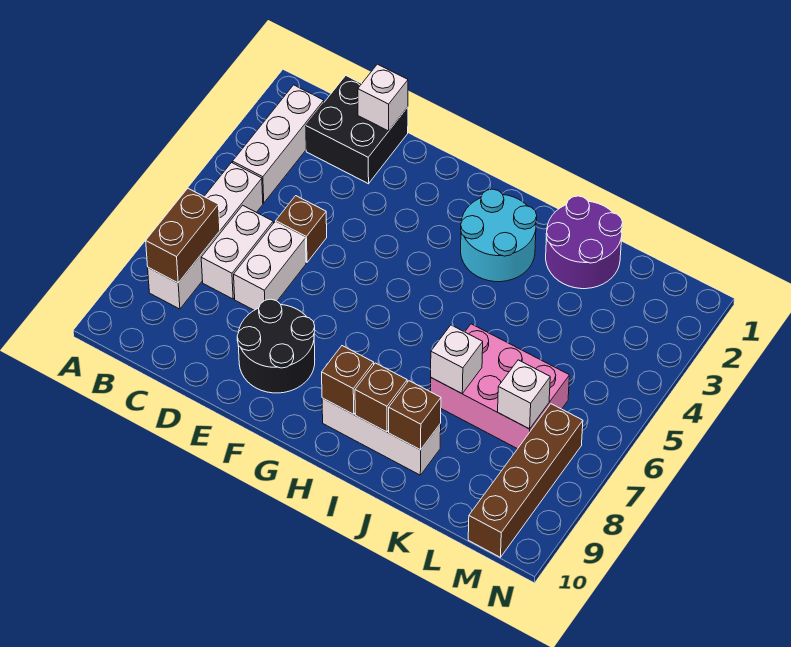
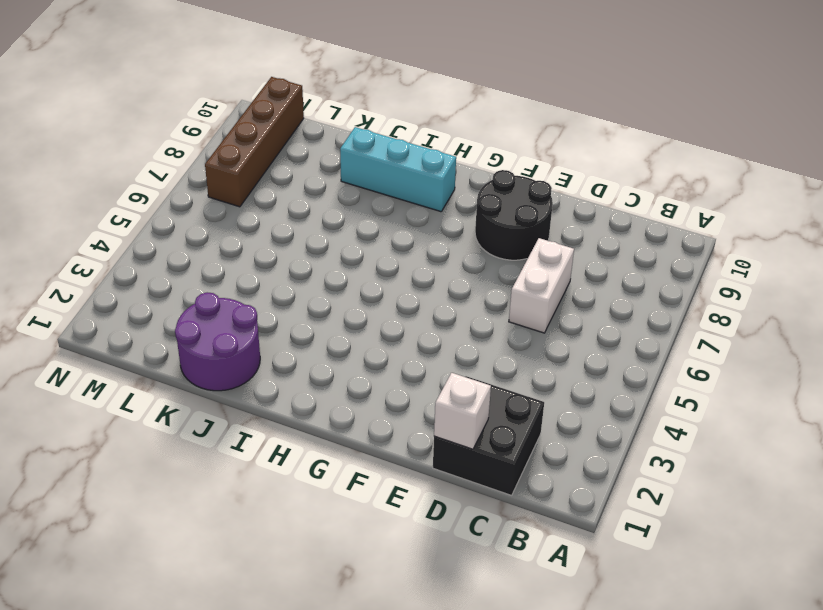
cyan brick H9:J9 level 1 -> white brick H9:J9 level 1
none -> white brick B2:B4 level 1
none -> white brick B5:B8 level 1
none -> white brick C6:C7 level 1

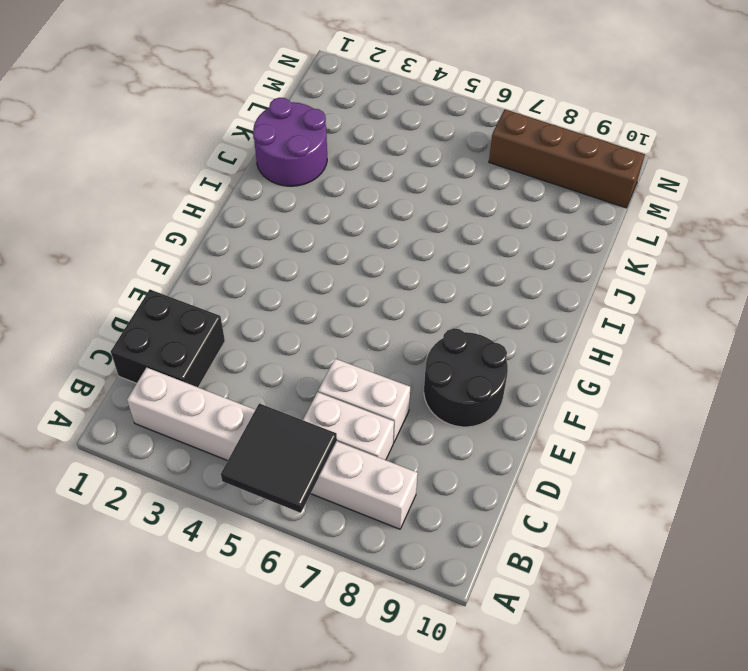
black tile A5:B6 level 2 -> none
none -> brown brick D5 level 1
none -> cyan round brick H2:I3 level 1
none -> white brick H9:J9 level 1

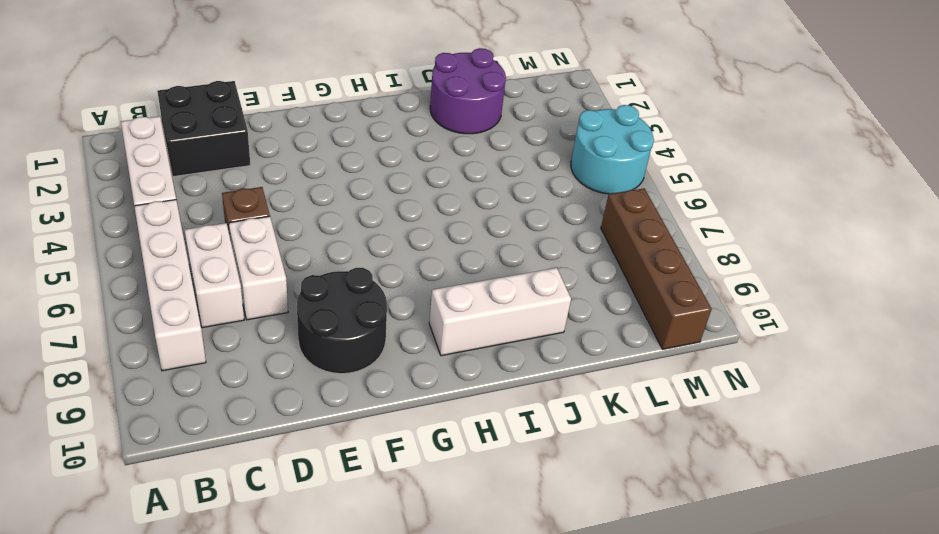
cyan round brick M4:N5 level 1 -> cyan round brick H2:I3 level 1
none -> pink brick J6:L7 level 1
none -> brown brick B7:B8 level 2
none -> white brick D1 level 2

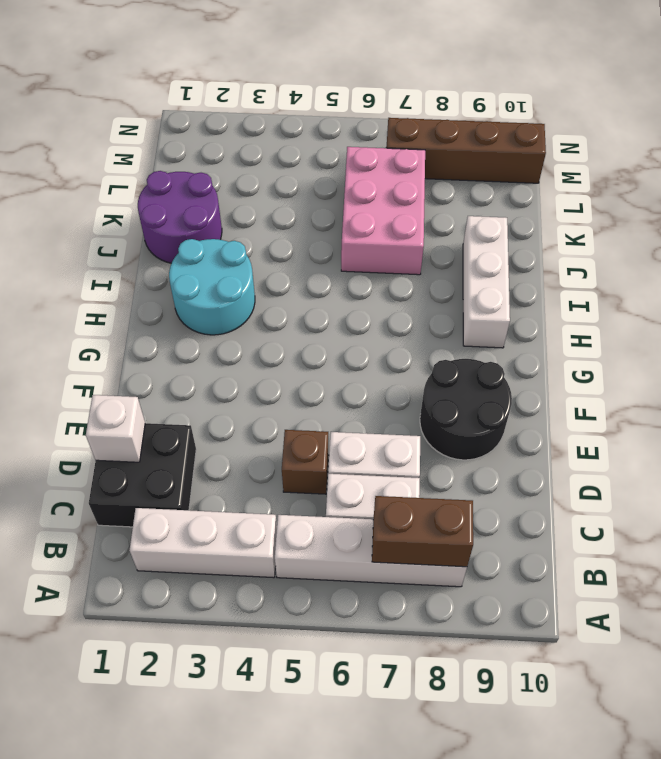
none -> brown brick H9 level 2
none -> brown brick I9 level 2
none -> white brick J7 level 2

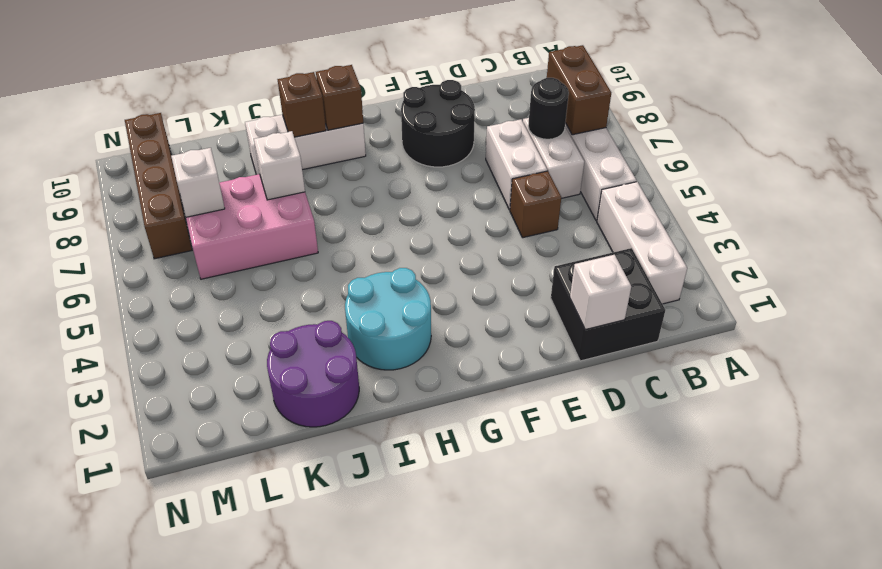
black round brick C7 level 2 -> none
none -> brown brick J9 level 2

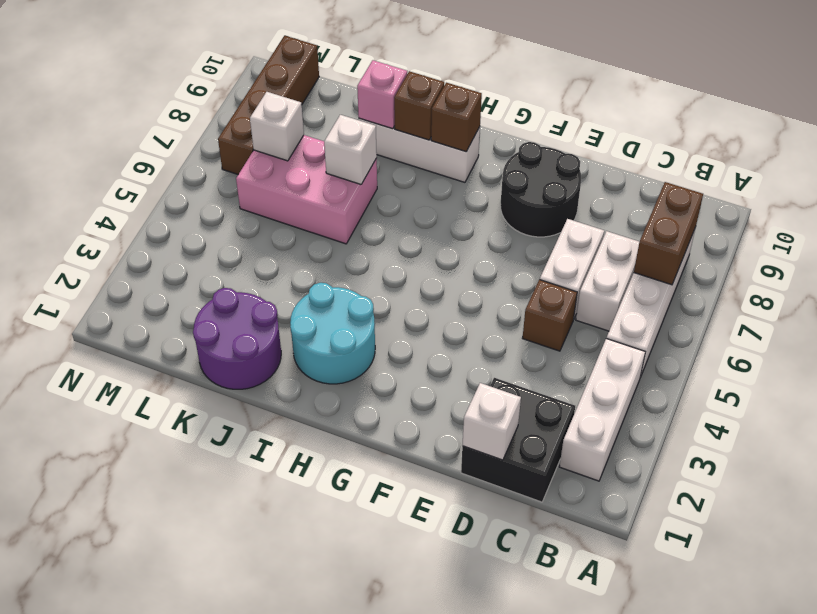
pink brick J9 level 2 -> brown brick J9 level 2

